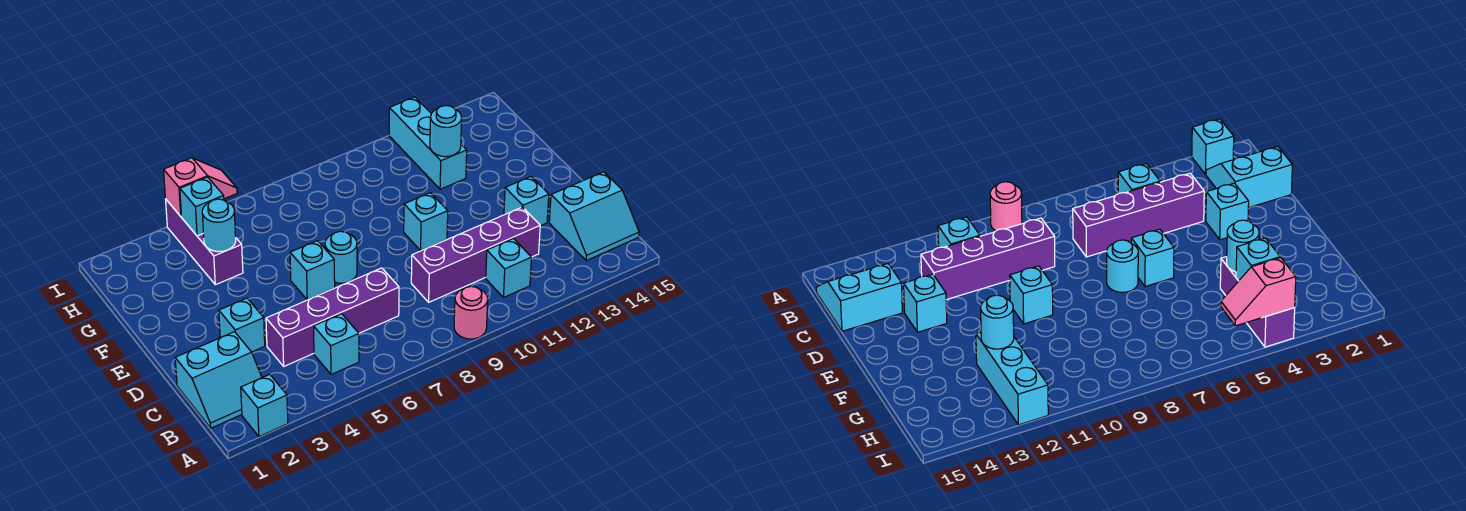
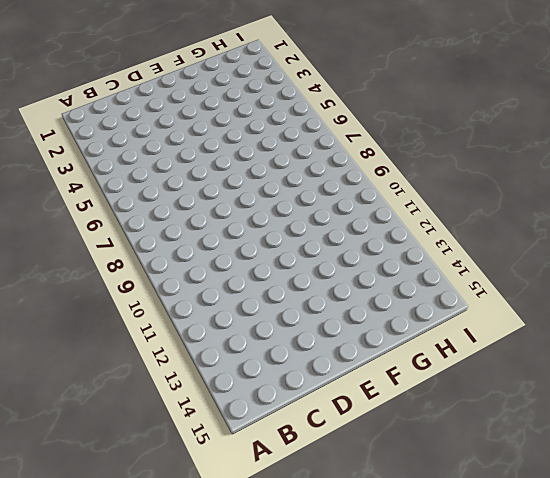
none -> cyan brick A2 level 1
none -> pink round brick A9 level 1
none -> cyan slope B1:C2 level 1 top C

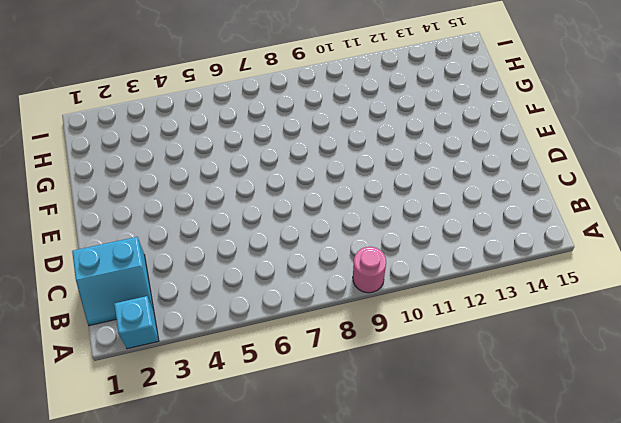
none -> cyan brick B5 level 1
none -> cyan brick B11 level 1
none -> cyan slope B14:C15 level 1 top C

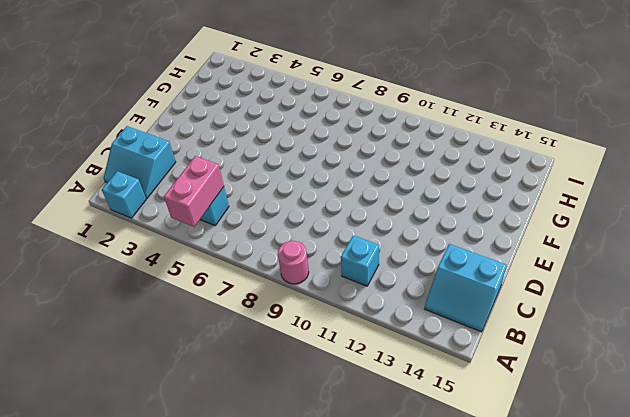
pink brick A5:B5 level 2 -> none
none -> purple brick C4:C7 level 1
none -> purple brick C9:C12 level 1
none -> cyan brick D3 level 1

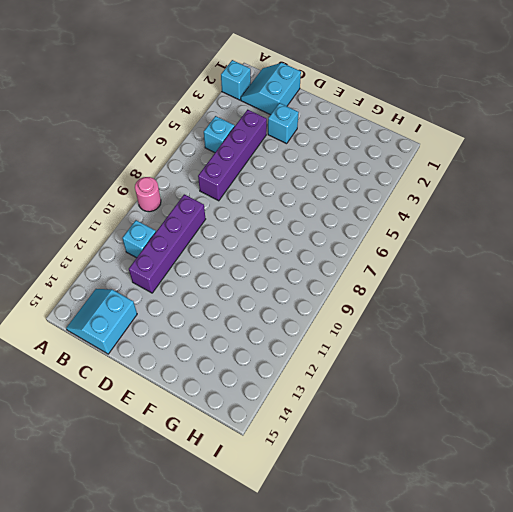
none -> cyan brick D13 level 1
none -> cyan brick E6 level 1
none -> cyan round brick E7 level 1

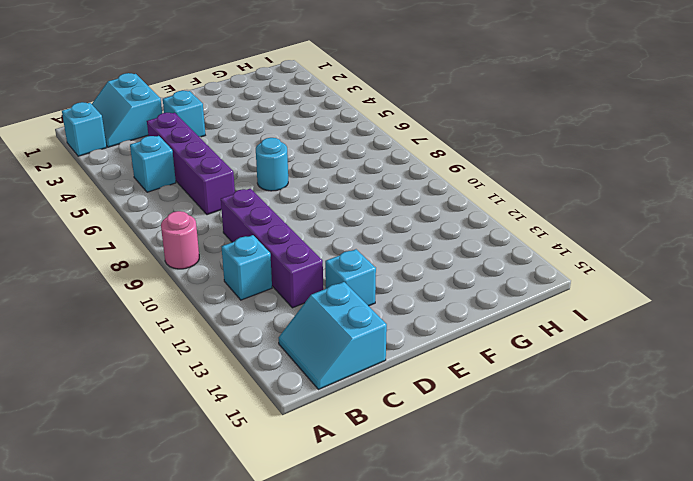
none -> cyan brick E6 level 1
none -> cyan brick E10 level 1
none -> purple brick G4:I4 level 1

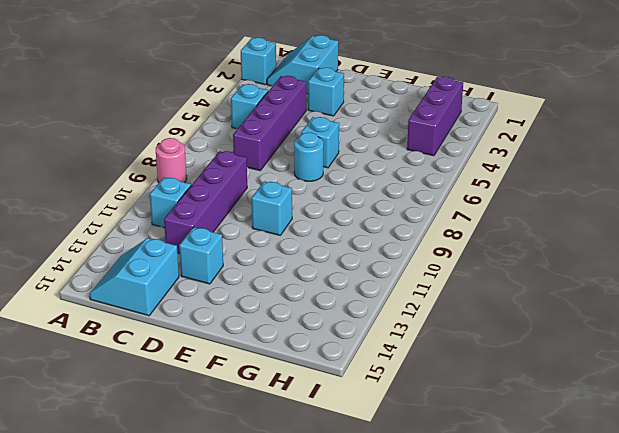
purple brick H2:H4 level 1 -> purple brick G4:I4 level 1
none -> cyan brick G12:I12 level 1
none -> cyan round brick G4 level 2
none -> cyan round brick G12 level 2

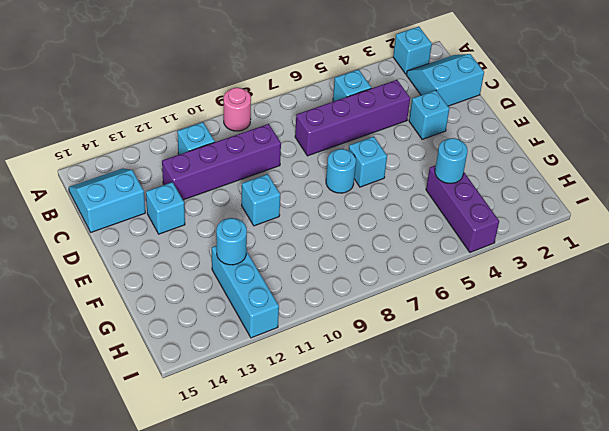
none -> cyan brick H4 level 2
none -> pink slope I4:I5 level 2 top 4

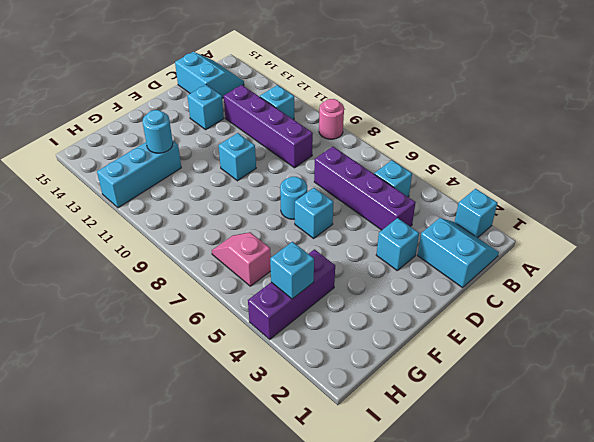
pink slope H6:H7 level 1 top 6 -> pink slope I4:I5 level 2 top 4
none -> cyan round brick G4 level 2

